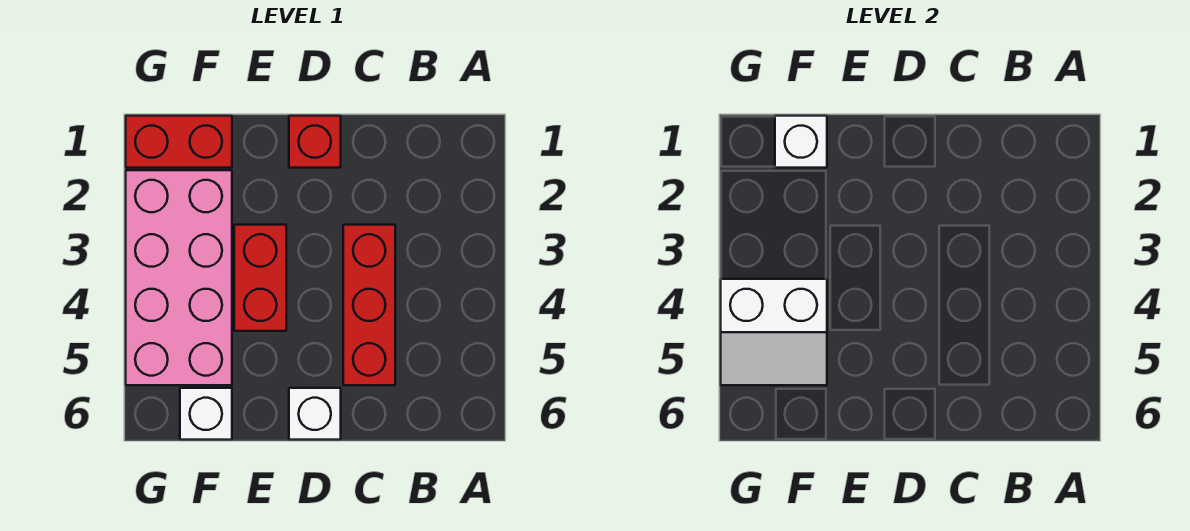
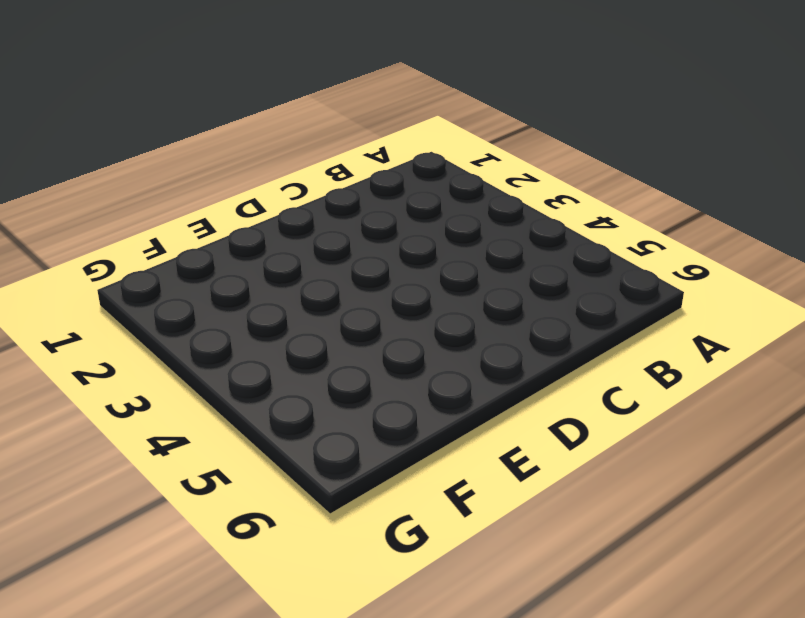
none -> red brick C3:C5 level 1
none -> red brick D1 level 1

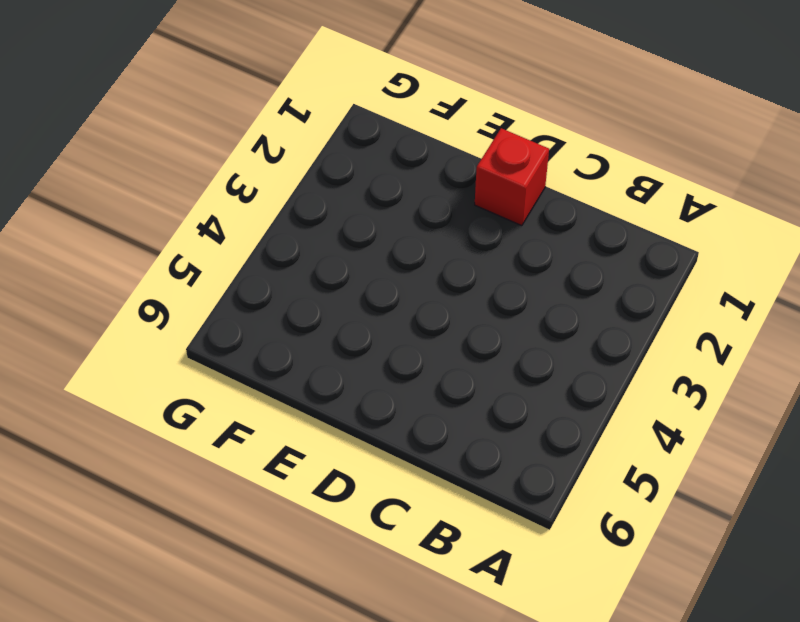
none -> red brick C3:C5 level 1
none -> white brick D6 level 1

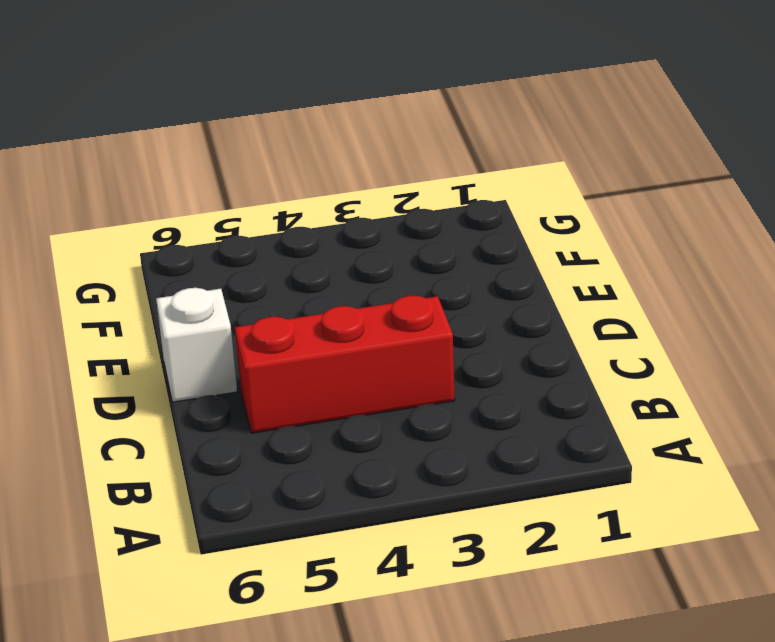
none -> red brick D1 level 1
none -> red brick E3:E4 level 1

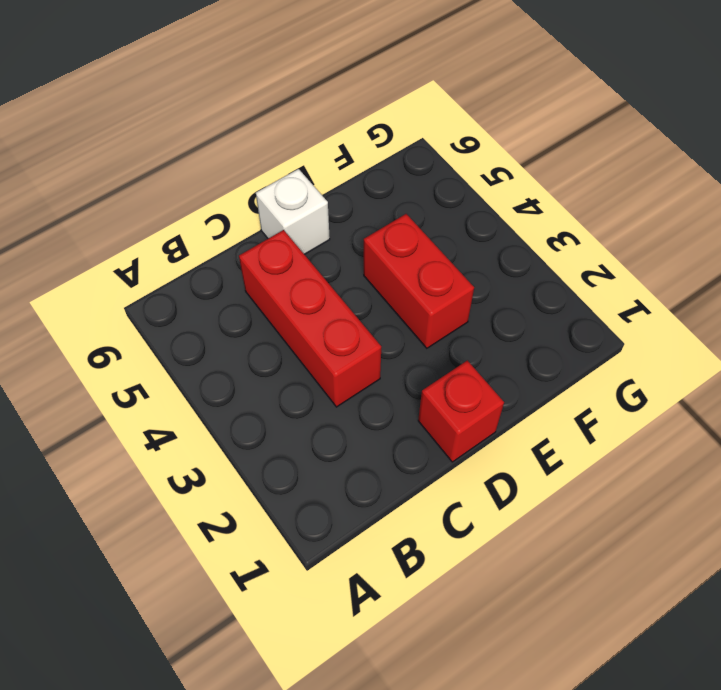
none -> red brick F1:G1 level 1
none -> pink brick F2:G5 level 1

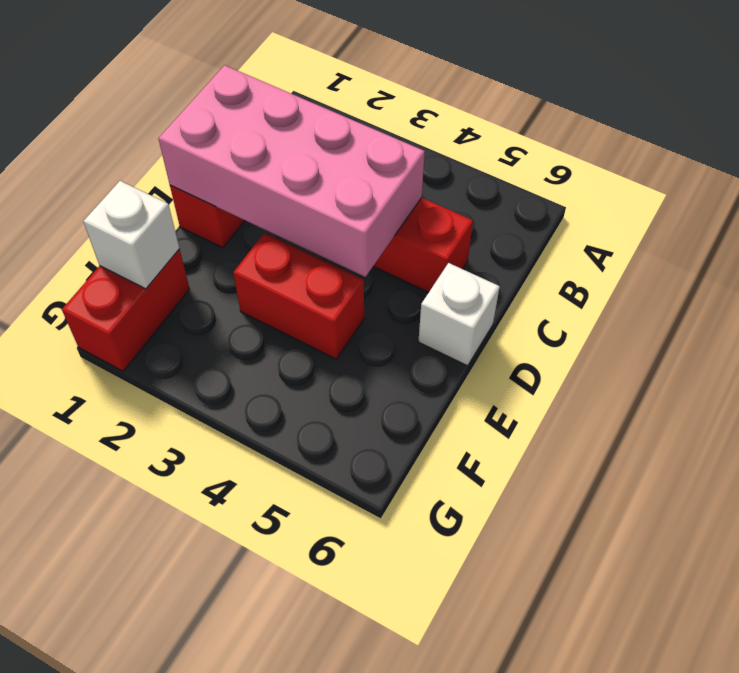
pink brick C1:D4 level 2 -> pink brick F2:G5 level 1
none -> white brick F6 level 1
none -> white slope F4:G5 level 2 top 4

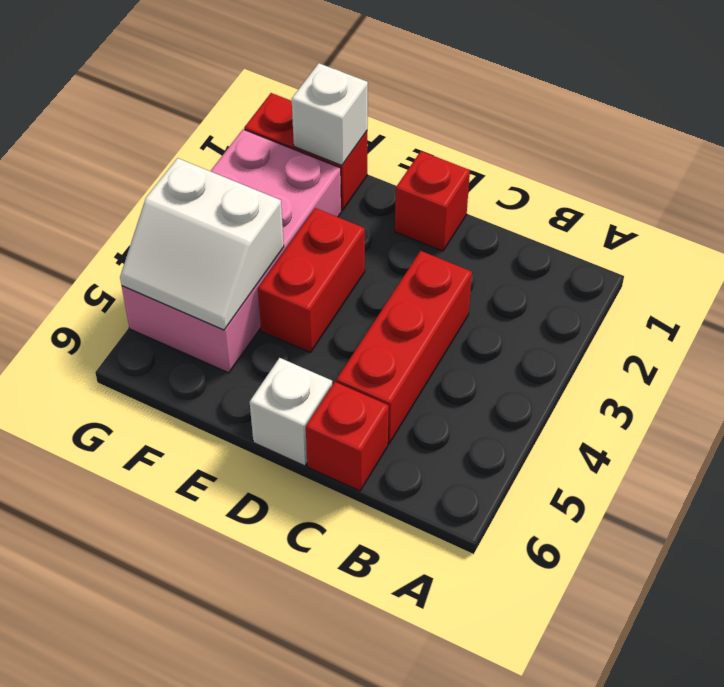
red brick C6 level 1 -> none
none -> white brick F6 level 1

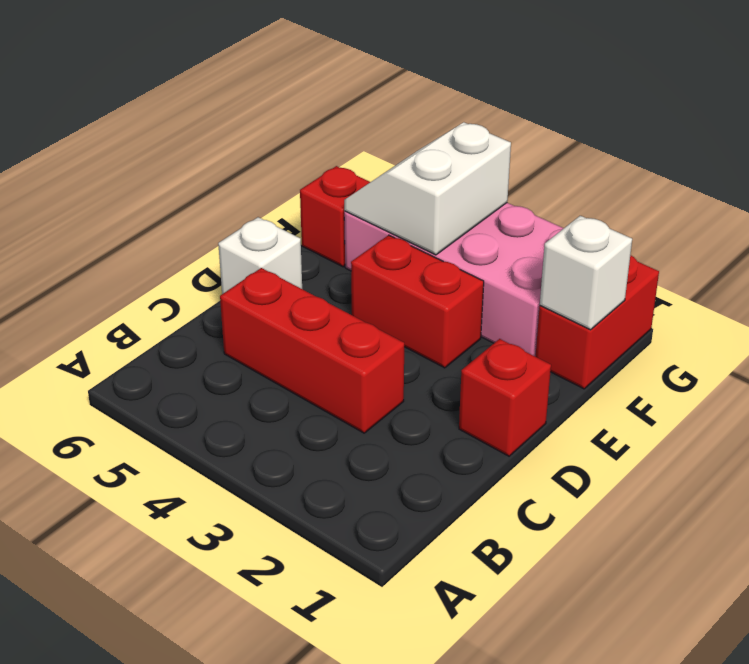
red brick F6 level 1 -> white brick F6 level 1

